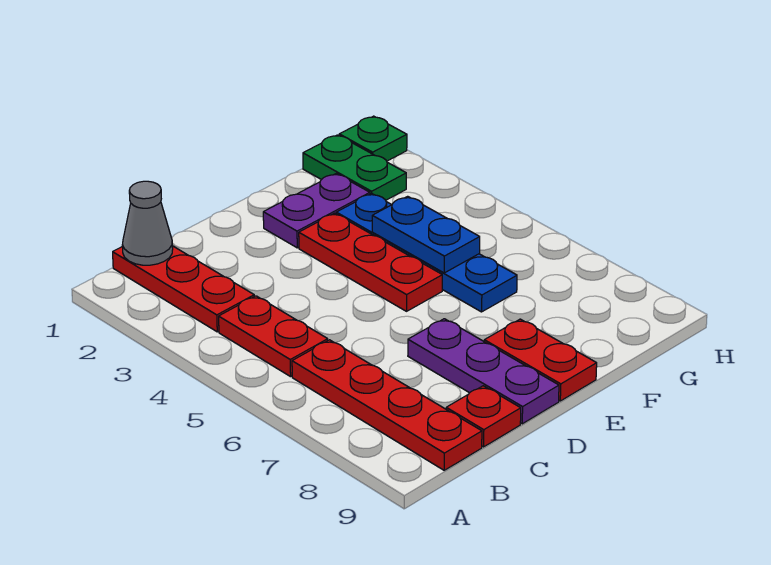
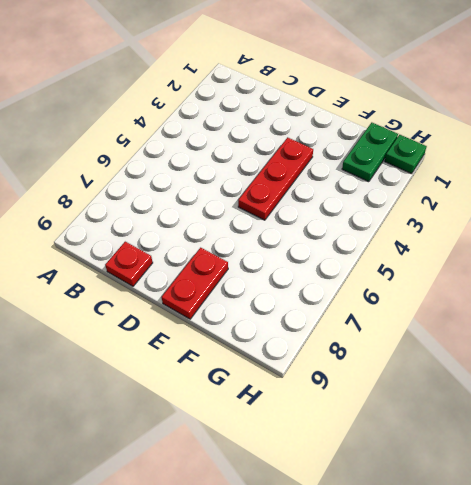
none -> red plate B1:B3 level 1
none -> red plate B4:B5 level 1
none -> red plate B6:B9 level 1

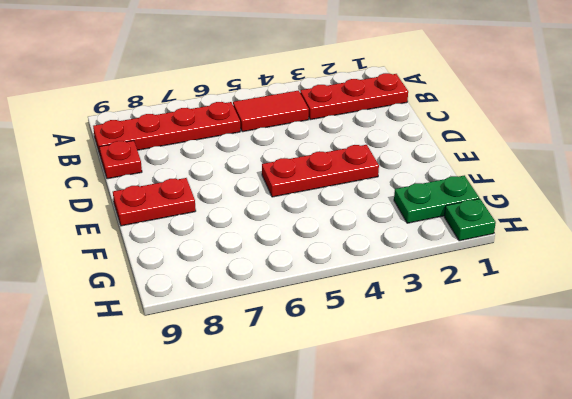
red tile B4:B5 level 1 -> red plate B4:B5 level 1
none -> purple plate D7:D9 level 1
none -> purple plate E2:F2 level 1
none -> blue plate F3:F6 level 1

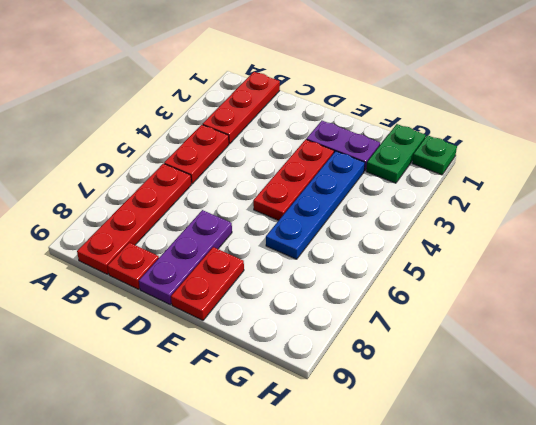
none -> grey cone B1 level 2
none -> blue plate F4:F5 level 2

